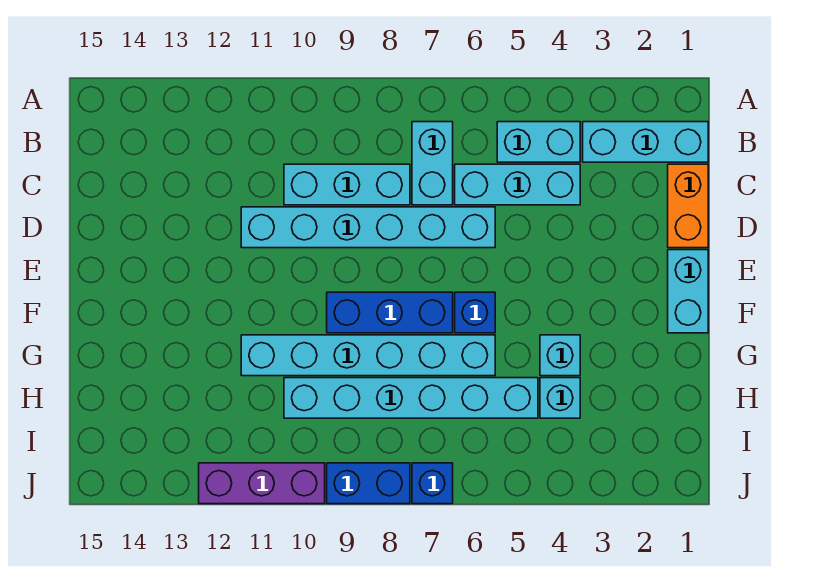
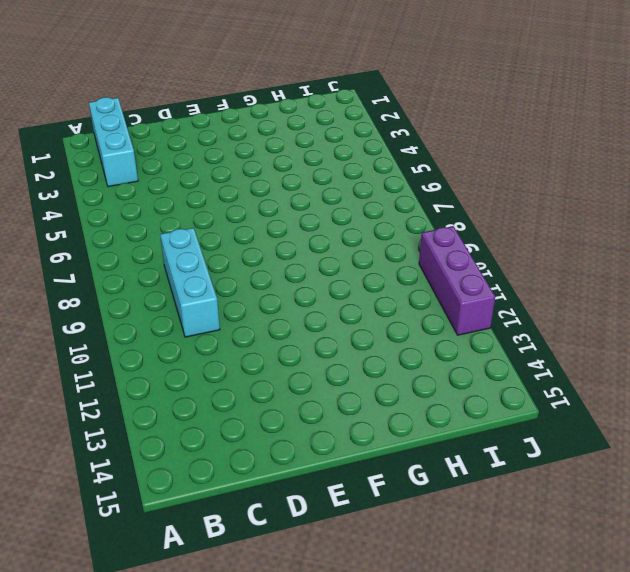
none -> cyan brick B4:B5 level 1
none -> cyan brick B7:C7 level 1
none -> orange brick C1:D1 level 1

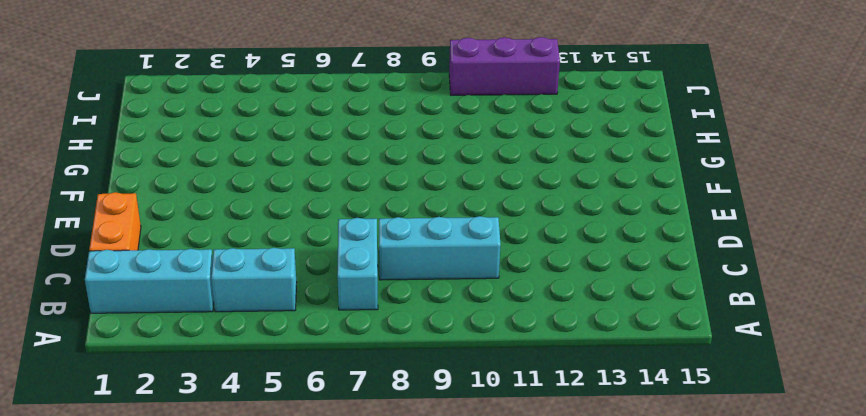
none -> cyan brick C4:C6 level 1
none -> cyan brick D6:D11 level 1
none -> cyan brick E1:F1 level 1

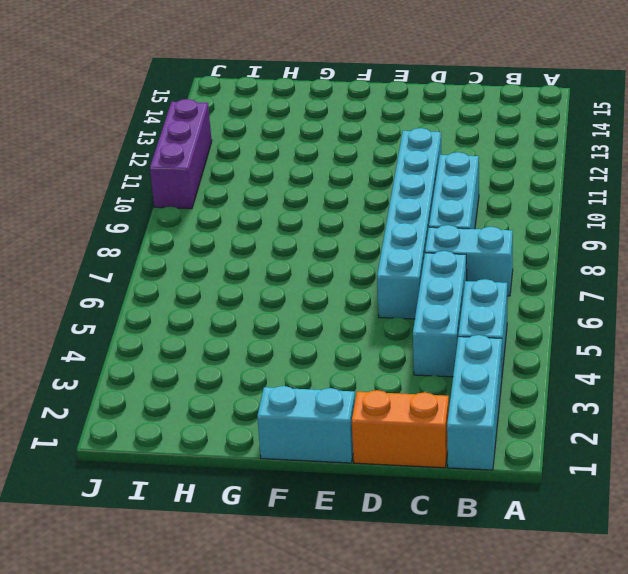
none -> blue brick F6 level 1
none -> blue brick F7:F9 level 1
none -> cyan brick G4 level 1

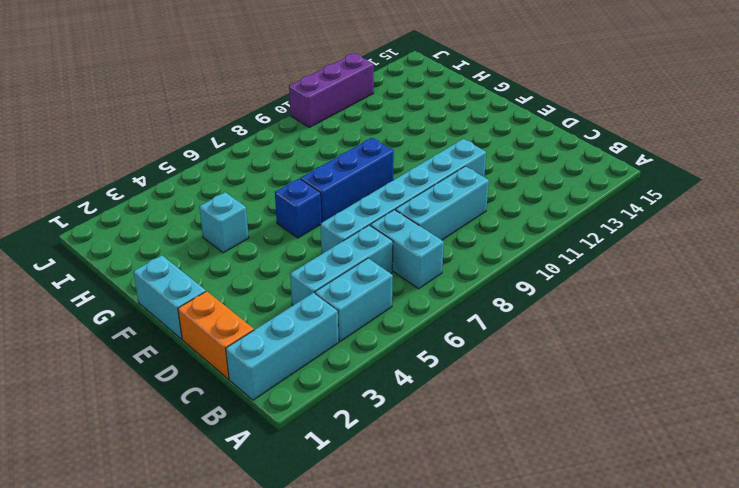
none -> cyan brick G6:G11 level 1
none -> cyan brick H4 level 1
none -> cyan brick H5:H10 level 1

